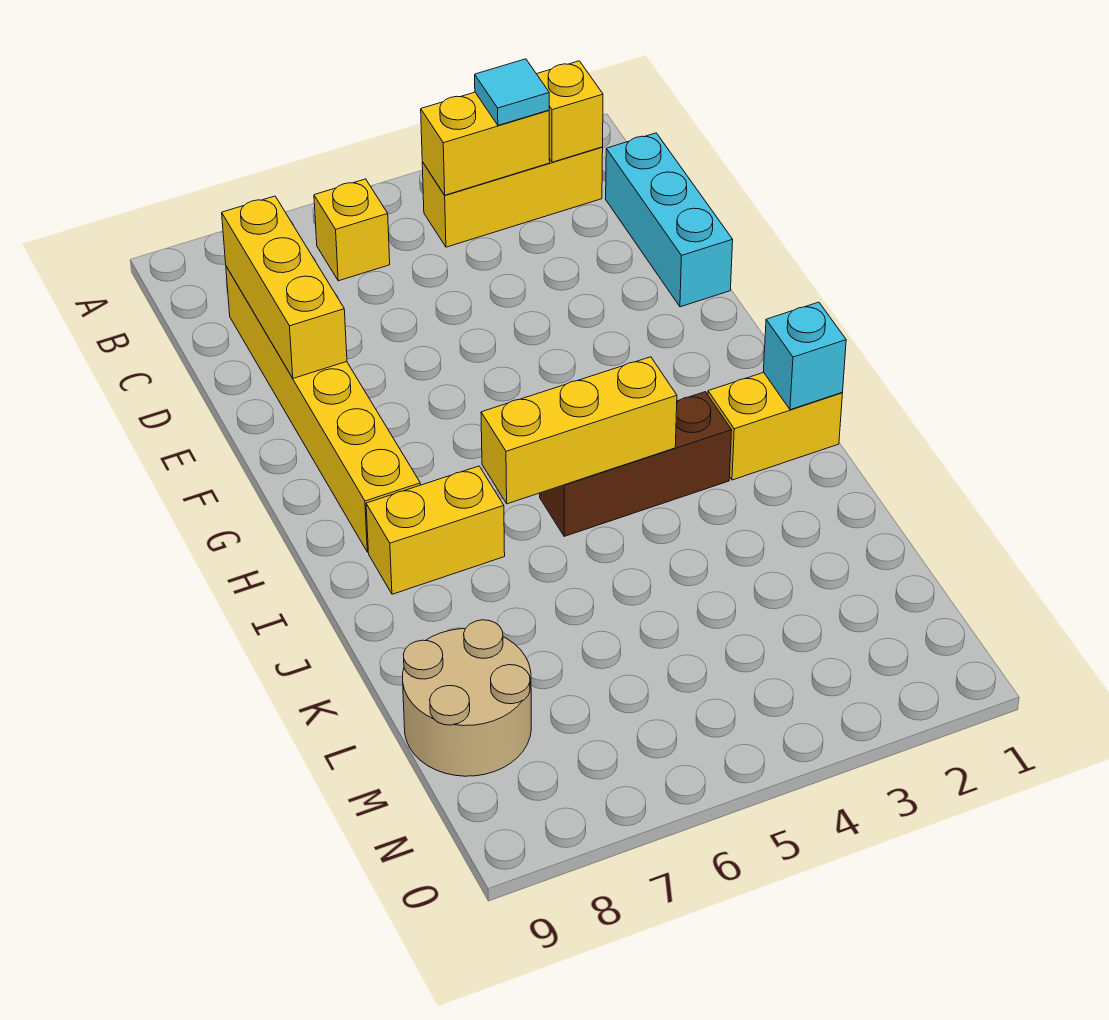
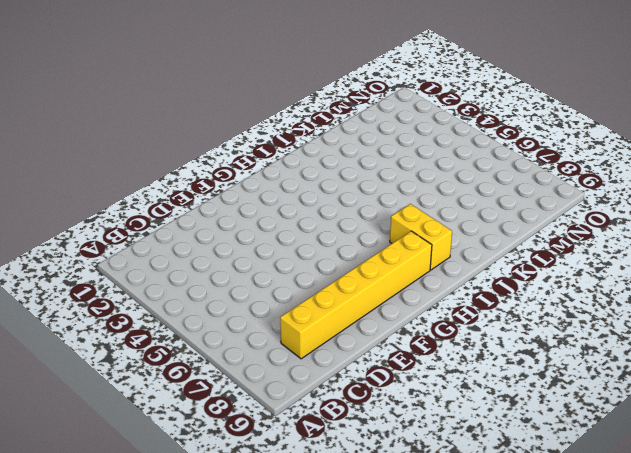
none -> yellow brick B2:B4 level 1
none -> yellow brick B6 level 1
none -> cyan brick C1:E1 level 1

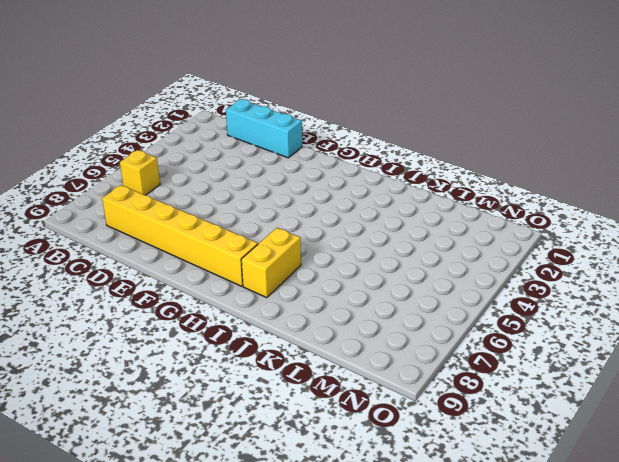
none -> yellow brick B2:B4 level 1
none -> yellow brick I1:I2 level 1
none -> brown brick I3:I5 level 1

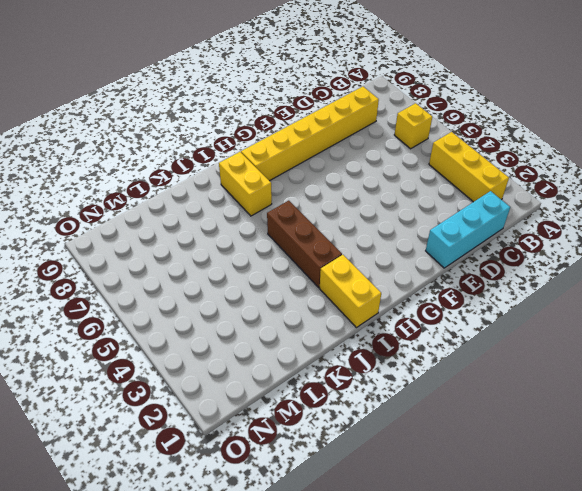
none -> tan round brick L8:M9 level 1
none -> yellow brick B2 level 2
none -> yellow brick B3:B4 level 2

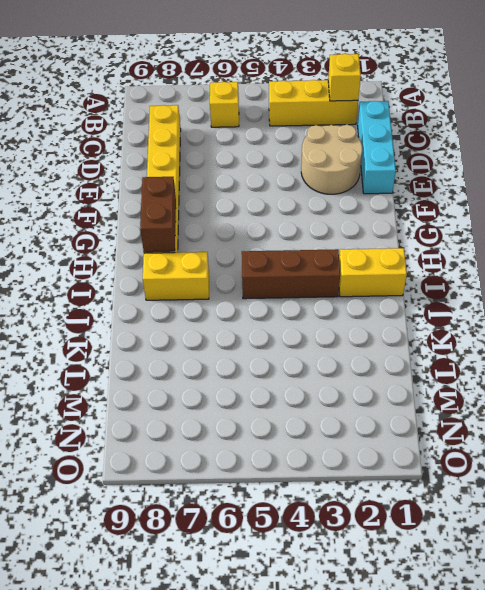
tan round brick D2:E3 level 1 -> tan round brick L8:M9 level 1
brown brick G8:H8 level 2 -> none
none -> yellow brick B3:B4 level 2
none -> yellow brick C8:E8 level 2
none -> cyan brick I1 level 2

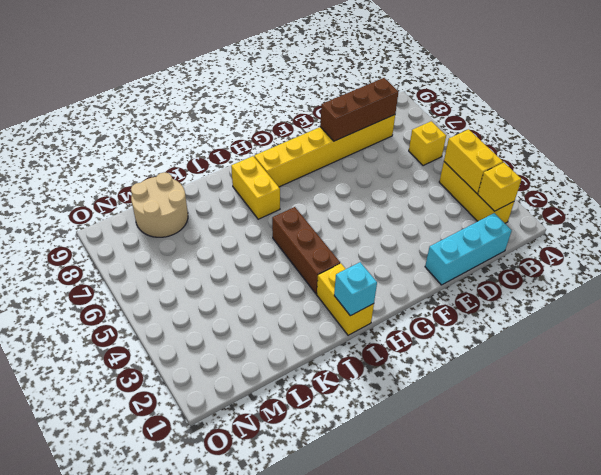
brown brick C8:E8 level 2 -> yellow brick C8:E8 level 2
none -> yellow brick I4:I6 level 2
none -> cyan tile B3 level 3

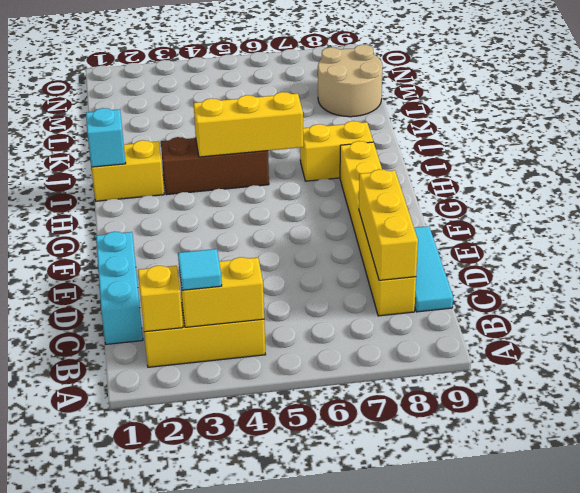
cyan tile C9:E9 level 1 -> none
none -> yellow brick B6 level 1

